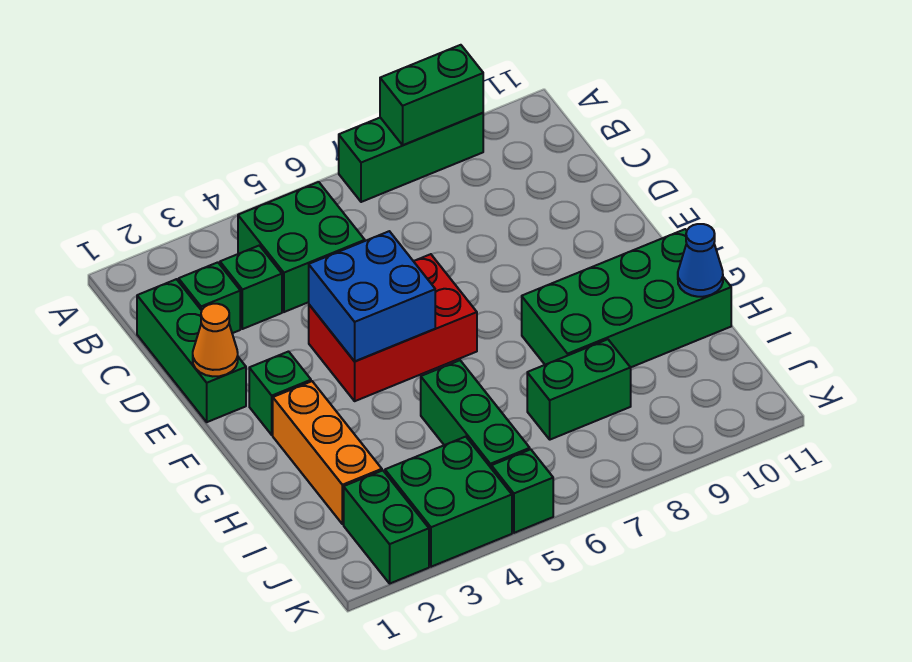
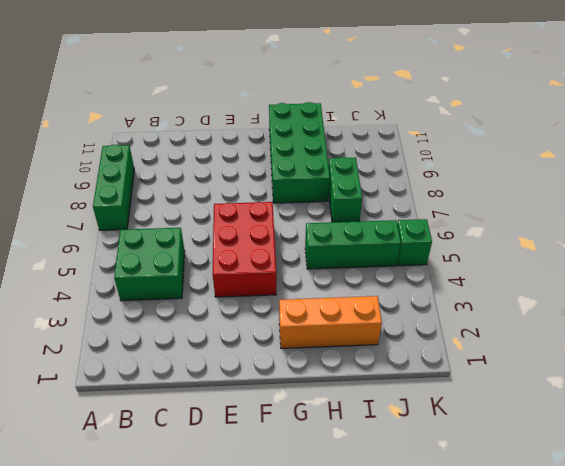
none -> green brick C1:E1 level 1
none -> green brick C2 level 1
none -> green brick C3 level 1

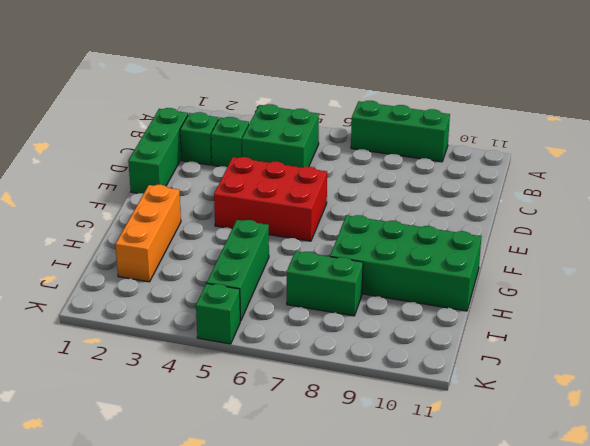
none -> green brick F2 level 1
none -> green brick J2:K2 level 1
none -> green brick J3:K4 level 1

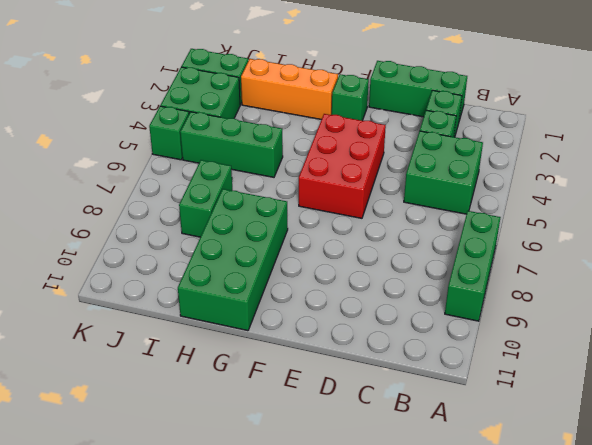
none -> green brick A8:A9 level 2
none -> orange cone E1 level 2
none -> blue brick E4:F5 level 2

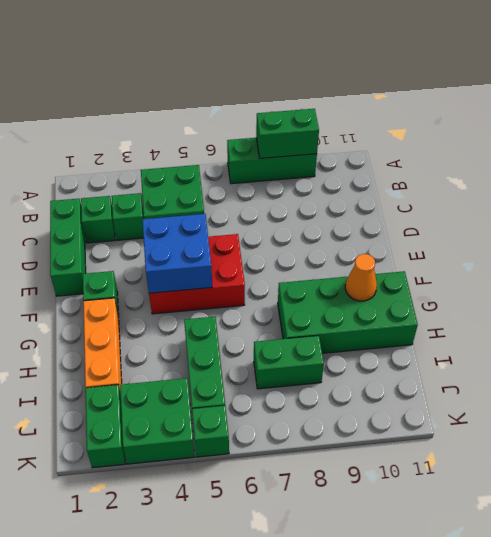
orange cone G10 level 2 -> orange cone E1 level 2
none -> blue cone H11 level 2

